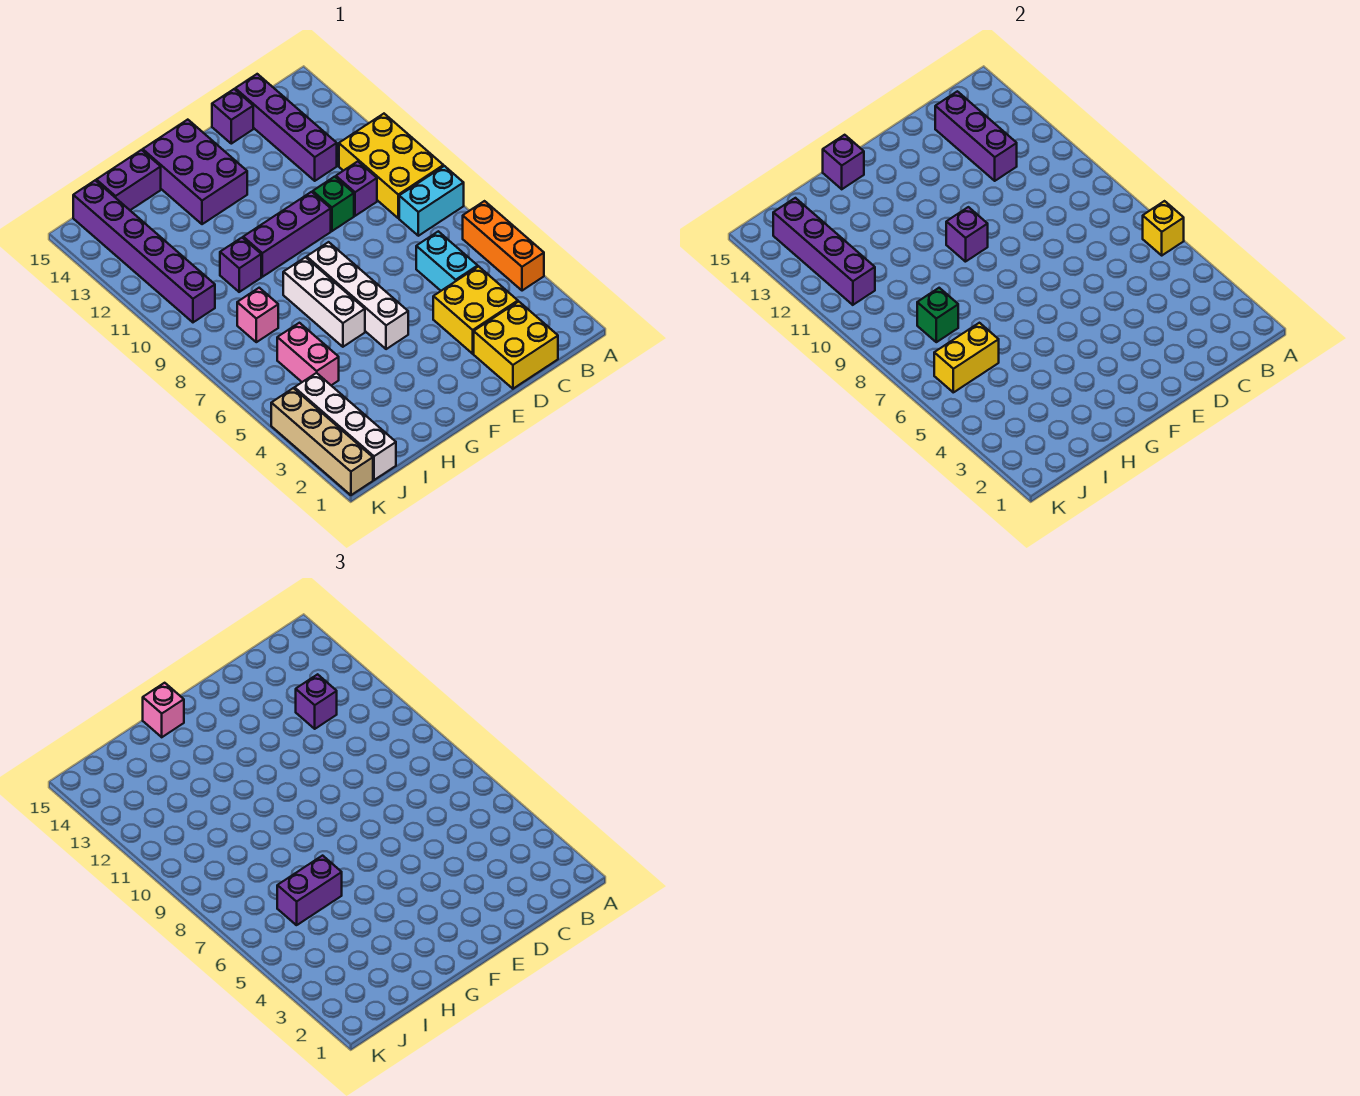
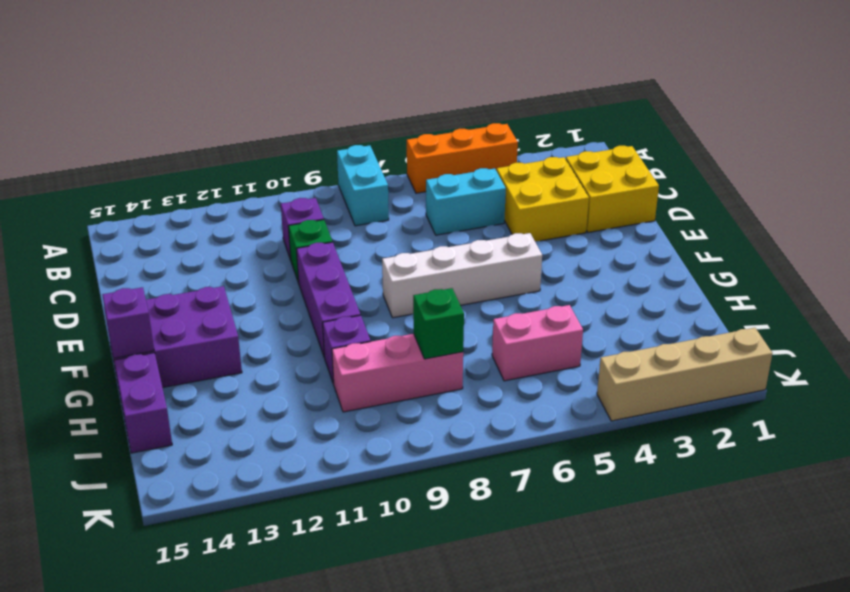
pink brick I8:I10 level 1 -> pink brick I8 level 1
none -> yellow brick A9:B11 level 1
none -> purple brick C12:C15 level 1
none -> purple brick D15 level 1
none -> white brick G6:G8 level 1

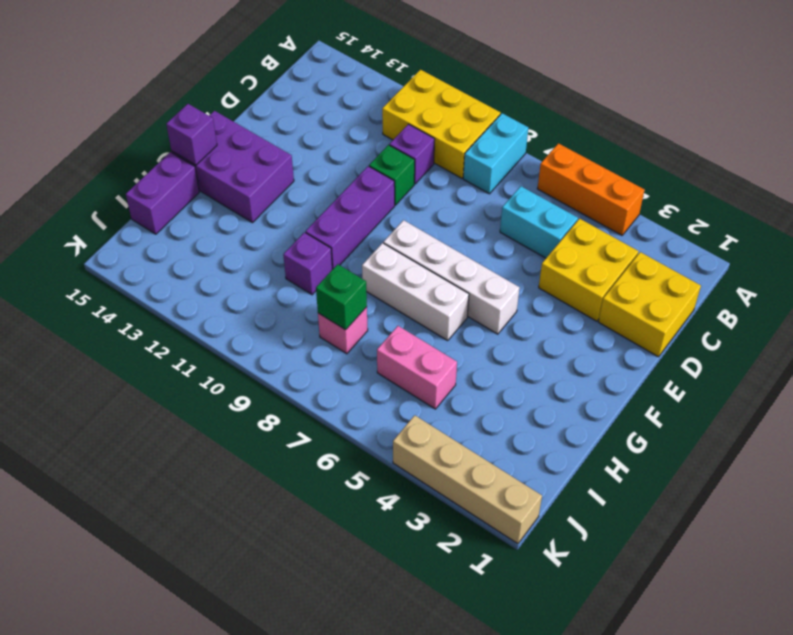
none -> purple brick C12:C15 level 1
none -> purple brick D15 level 1
none -> white brick J1:J4 level 1
none -> purple brick J10:J15 level 1

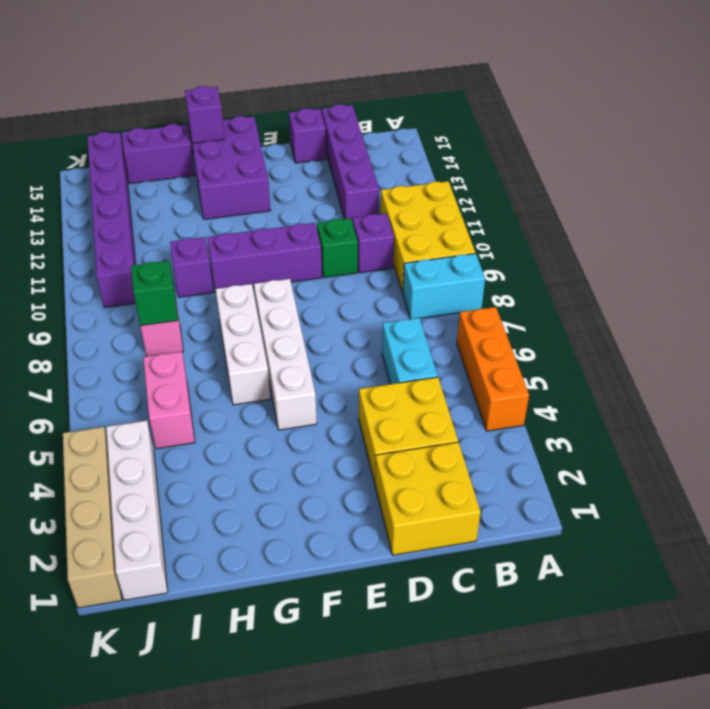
none -> yellow brick A6 level 2
none -> purple brick C12:C14 level 2
none -> purple brick F10 level 2
none -> yellow brick I6:J6 level 2

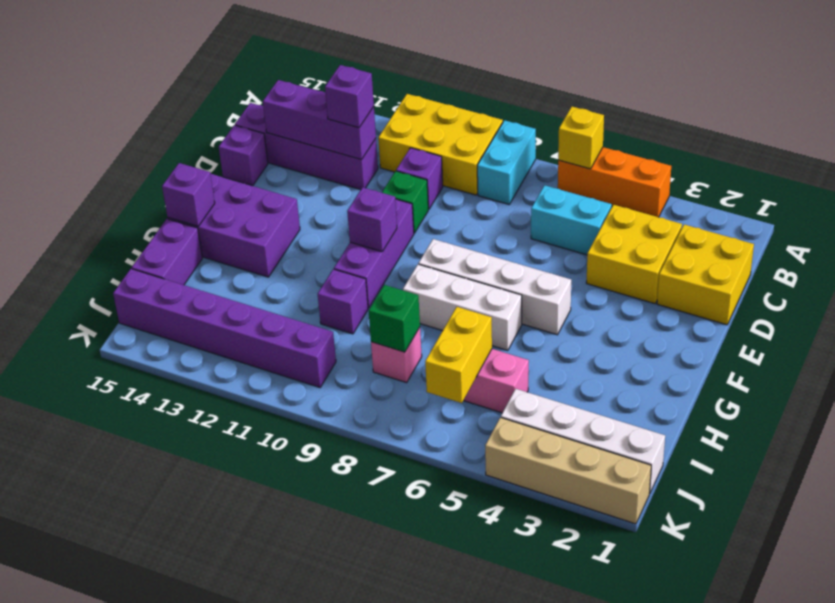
none -> purple brick J11:J14 level 2
none -> pink brick G15 level 3
none -> purple brick H6:I6 level 3

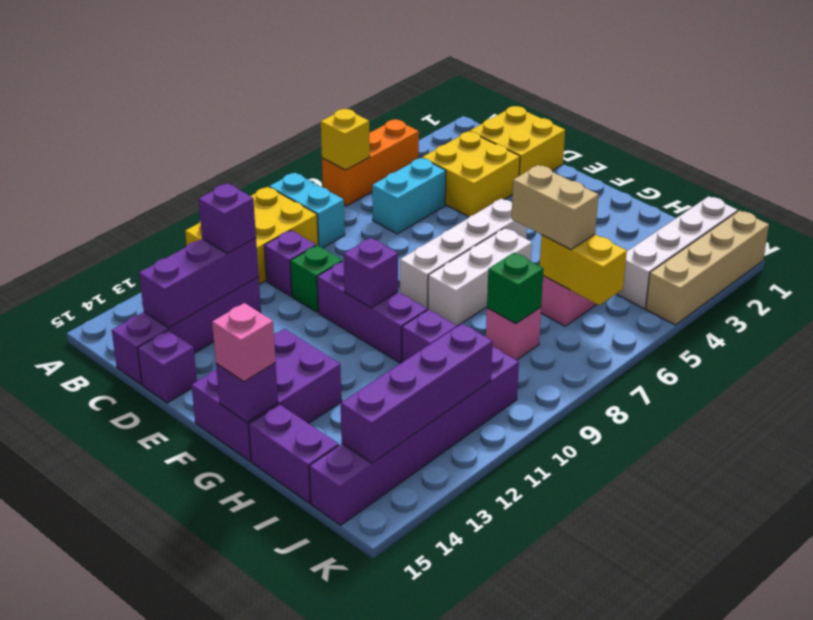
tan brick H6:I6 level 3 -> purple brick H6:I6 level 3

